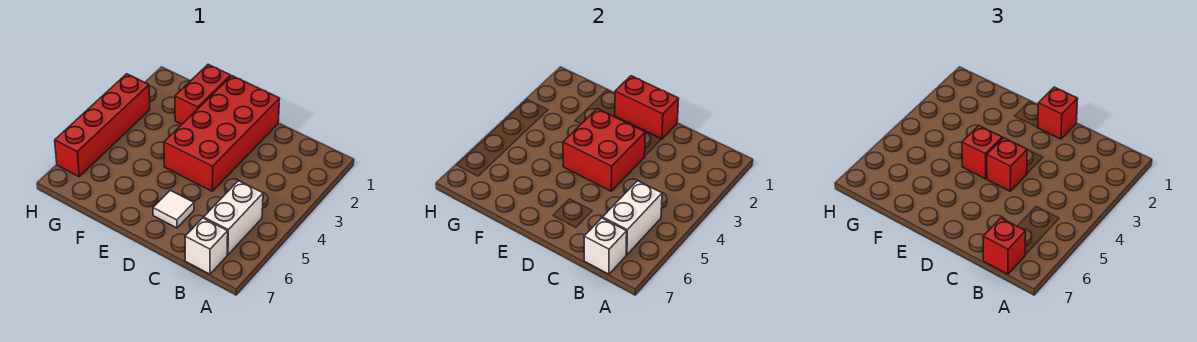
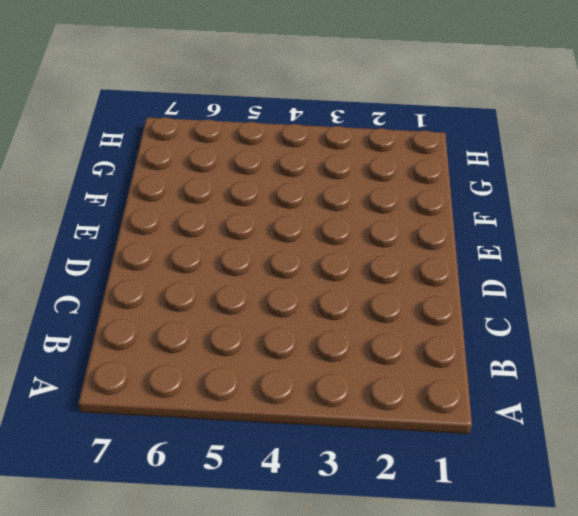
none -> white brick B5:B6 level 1
none -> white brick B7 level 1
none -> red brick D1:E4 level 1

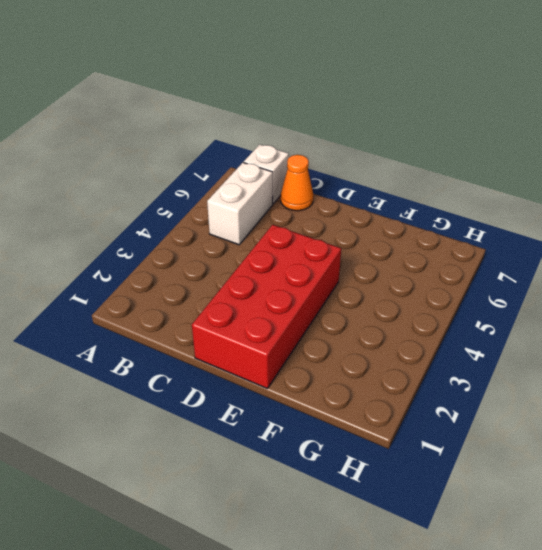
orange cone C7 level 1 -> none
none -> white tile D6 level 1
none -> red brick F1:F2 level 1
none -> red brick H3:H6 level 1

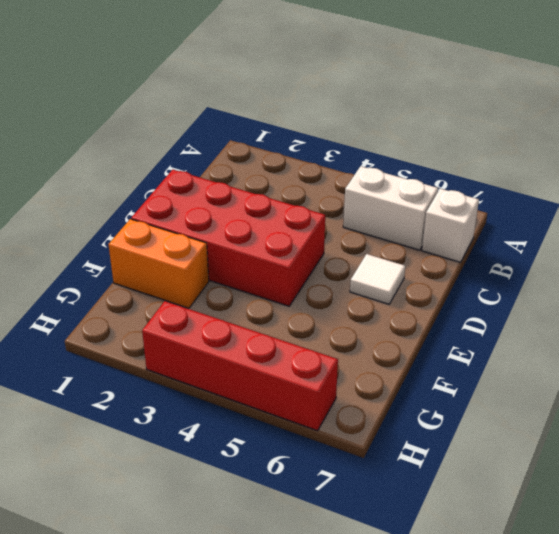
orange brick F1:F2 level 1 -> red brick F1:F2 level 1
none -> white brick B5:B6 level 2
none -> white brick B7 level 2
none -> red brick D1:E1 level 2

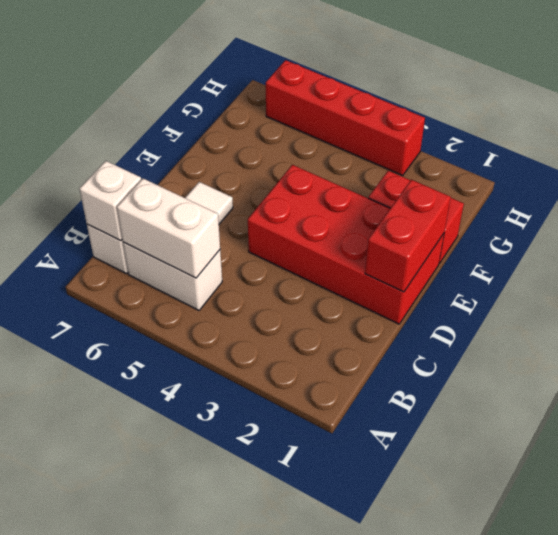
none -> red brick D3:E4 level 2
none -> red brick B7 level 3
none -> red brick D1 level 3

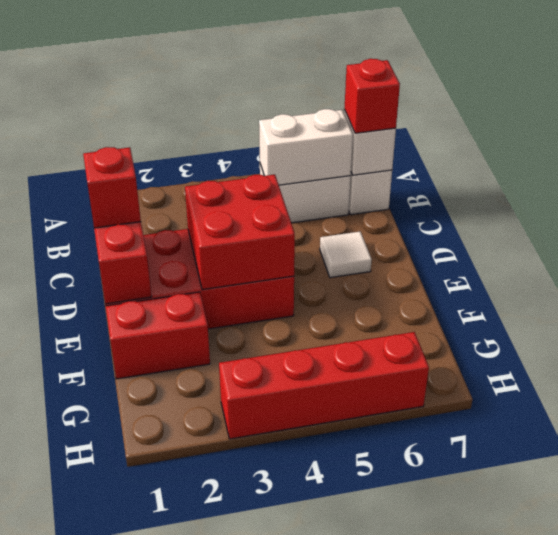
none -> red brick D4 level 3
none -> red brick E4 level 3

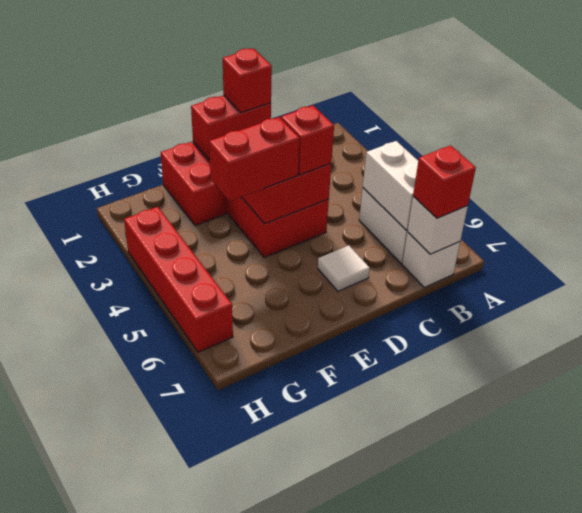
red brick E4:F4 level 3 -> red brick E4 level 3

